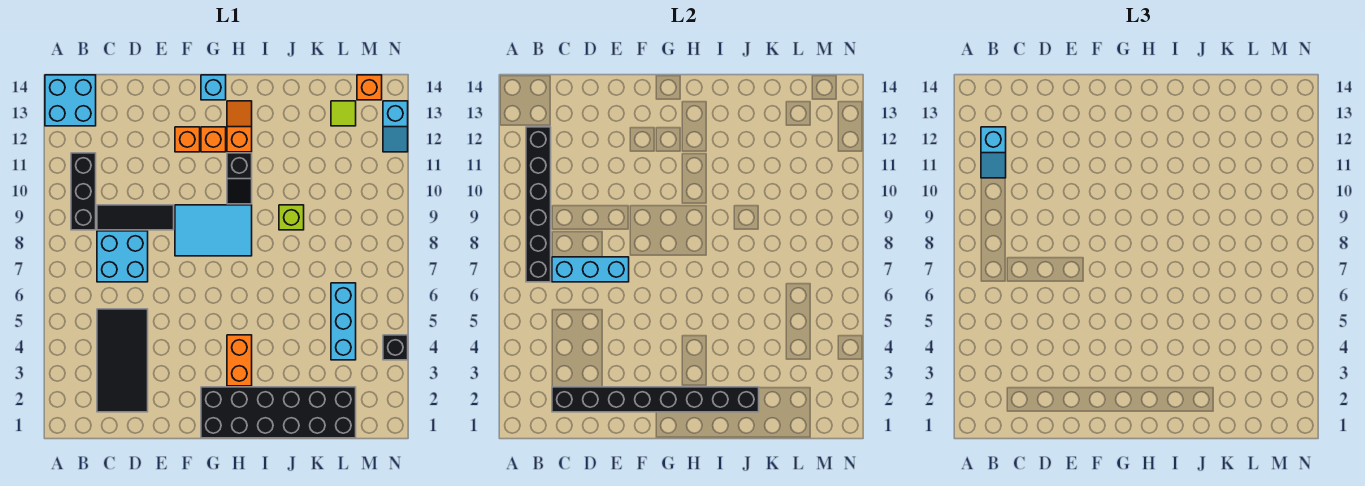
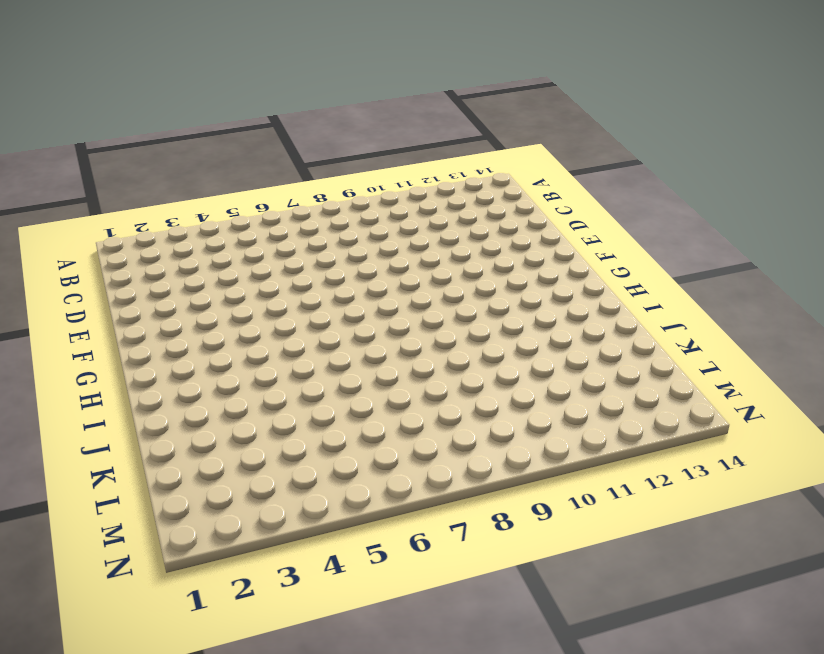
none -> cyan brick A13:B14 level 1
none -> black brick B9:B11 level 1
none -> black tile C2:D5 level 1

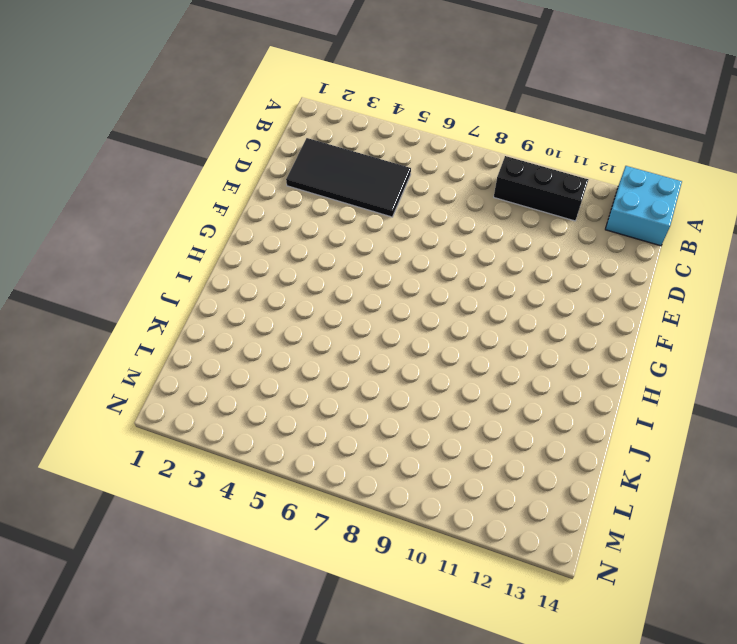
none -> cyan brick C7:D8 level 1
none -> black tile C9:E9 level 1
none -> cyan tile F8:H9 level 1

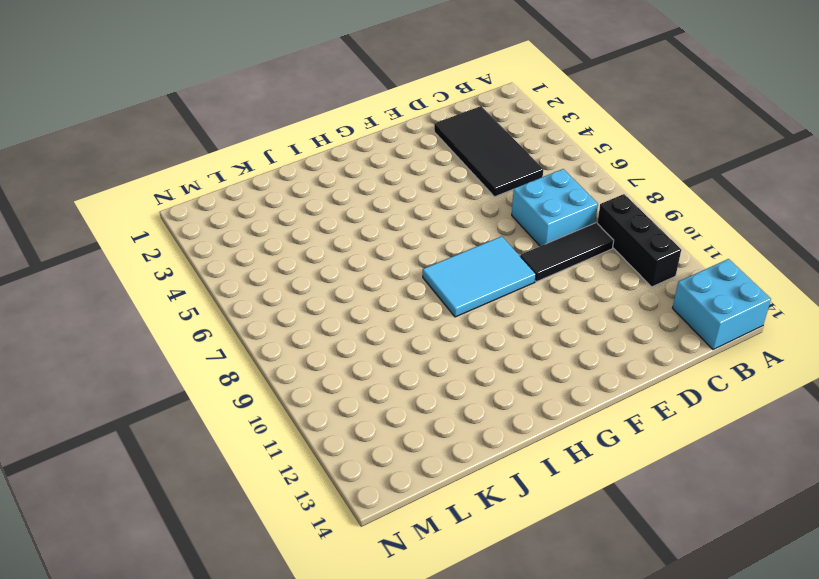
none -> orange brick F12 level 1
none -> black brick G1:L2 level 1
none -> orange brick G12 level 1

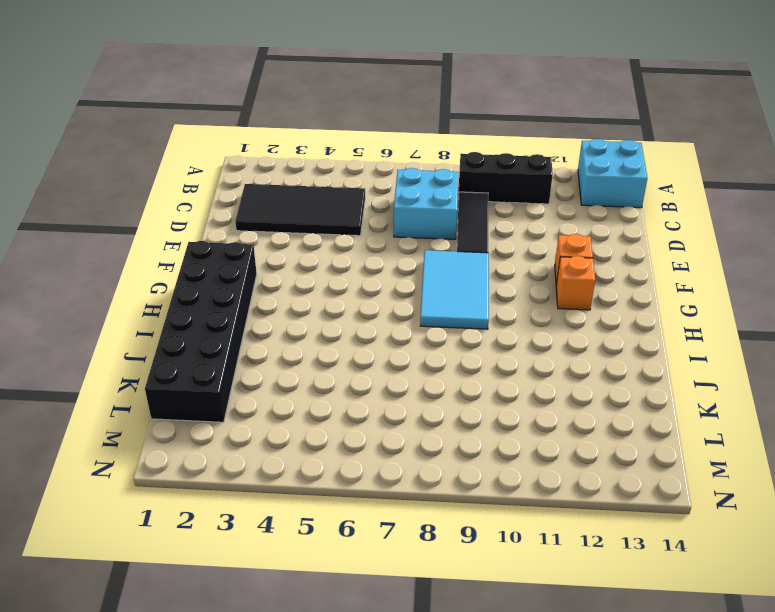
none -> cyan brick G14 level 1
none -> orange brick H3:H4 level 1
none -> black slope H10:H11 level 1 top 11

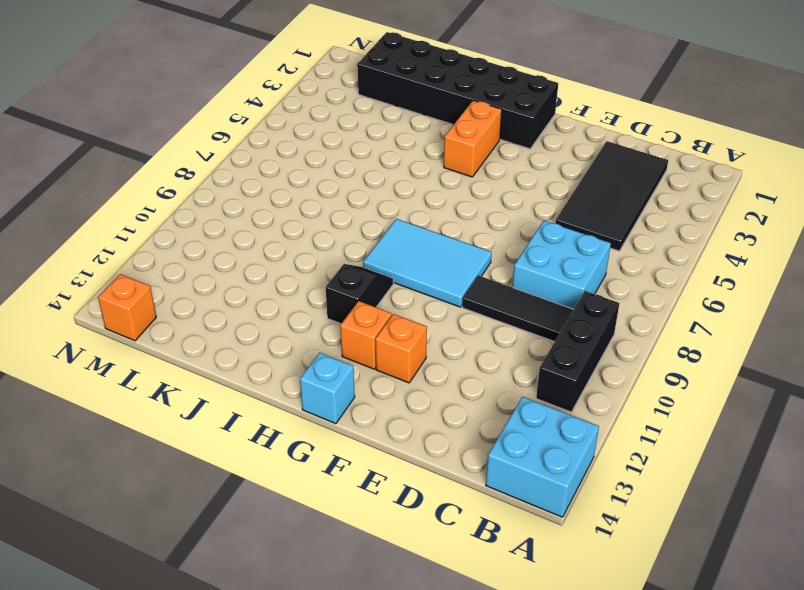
none -> orange slope H12:H13 level 1 top 12
none -> lime brick J9 level 1
none -> cyan brick L4:L6 level 1

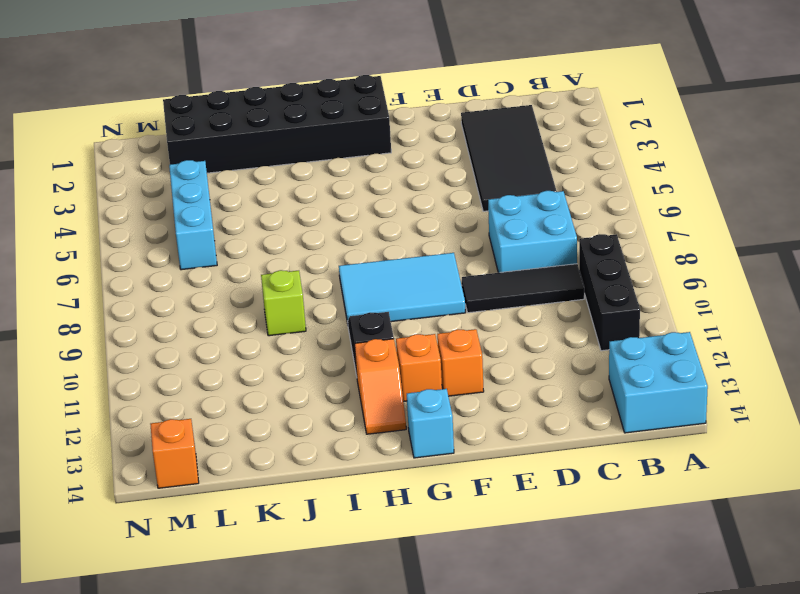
none -> orange brick H3:H4 level 1
none -> lime tile L13 level 1
none -> black brick N4 level 1

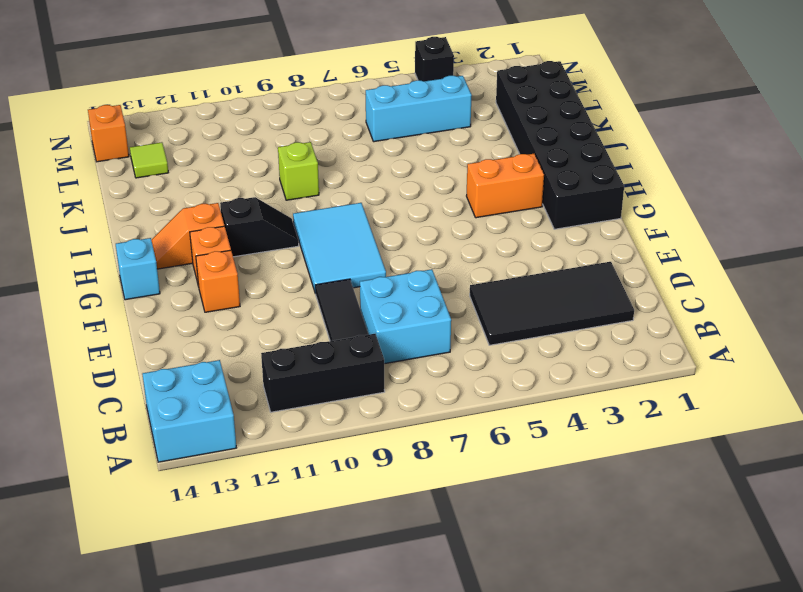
none -> cyan slope N12:N13 level 1 top 13
none -> black brick B7:B12 level 2
none -> black brick C2:J2 level 2

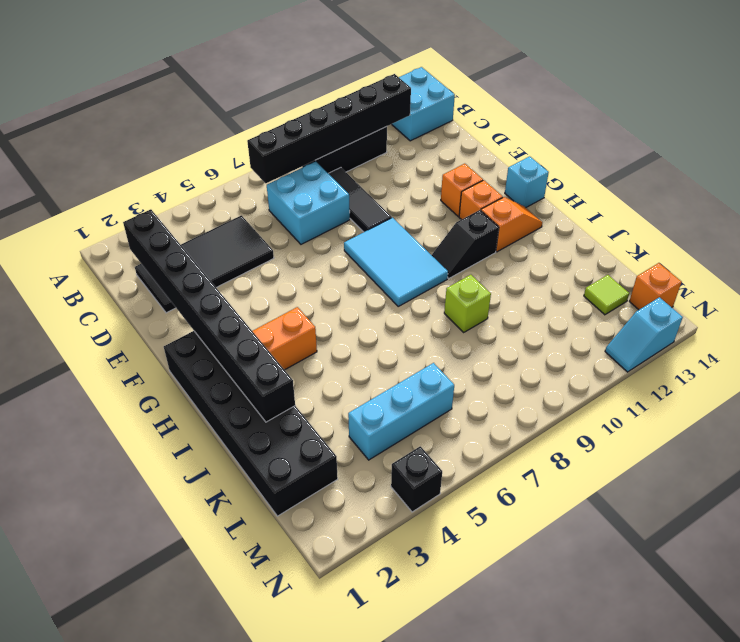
none -> cyan brick C7:E7 level 2
none -> cyan slope B11:B12 level 3 top 12

